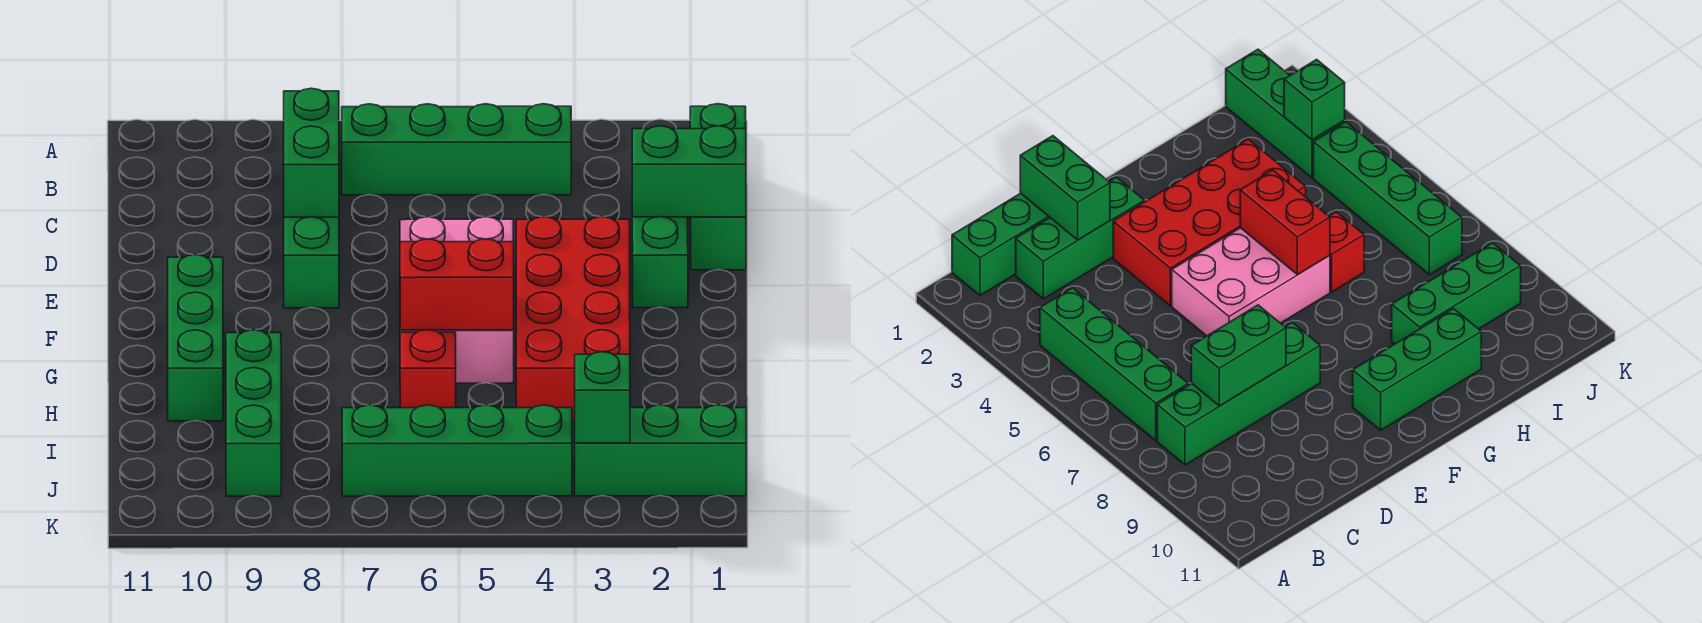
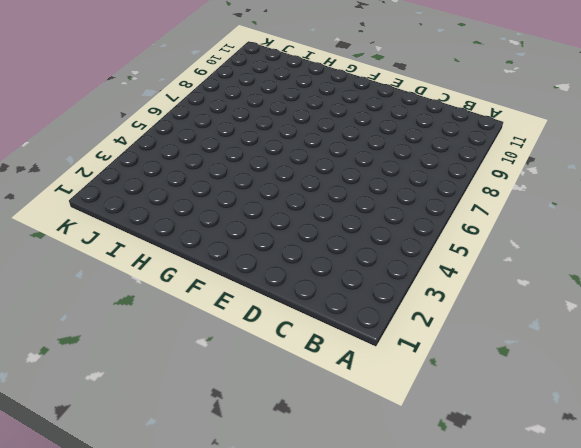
none -> green brick B1:D1 level 1
none -> green brick B4:B7 level 1
none -> green brick B8:E8 level 1

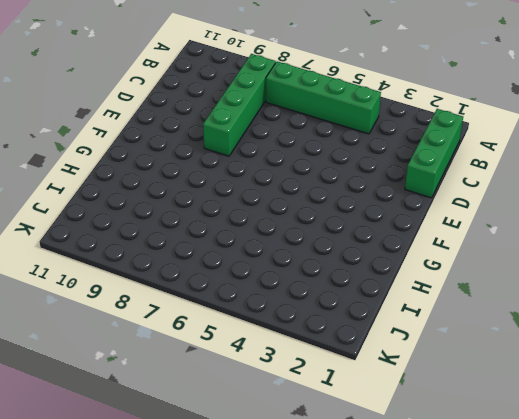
none -> green brick C2:E2 level 1
none -> red brick E3:H4 level 1
none -> pink brick E5:G6 level 1

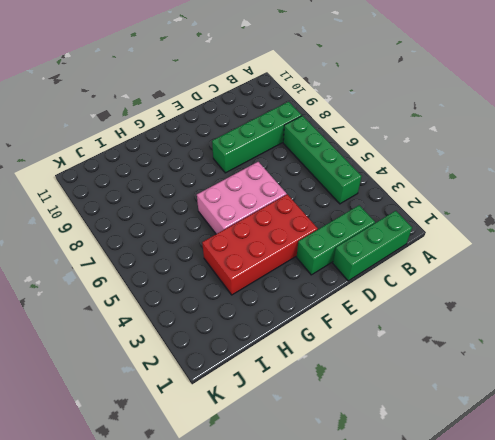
none -> green brick F10:H10 level 1
none -> red brick H6 level 1
none -> green brick H9:J9 level 1

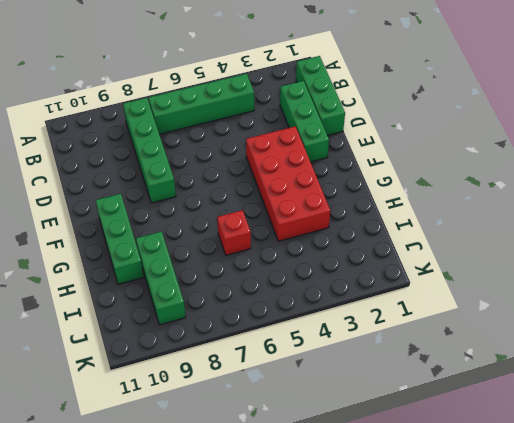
none -> pink brick E5:G6 level 1
none -> green brick J1:J3 level 1
none -> green brick J4:J7 level 1

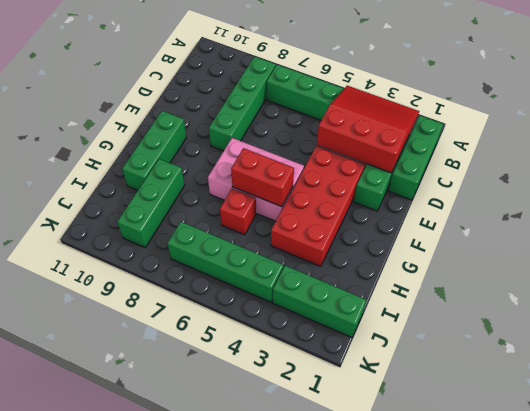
red slope B2:D4 level 2 top D -> green brick D1:D2 level 2
pink brick F5:G7 level 1 -> pink brick E5:G6 level 1
none -> green brick C8:D8 level 2
none -> green brick J3 level 2

